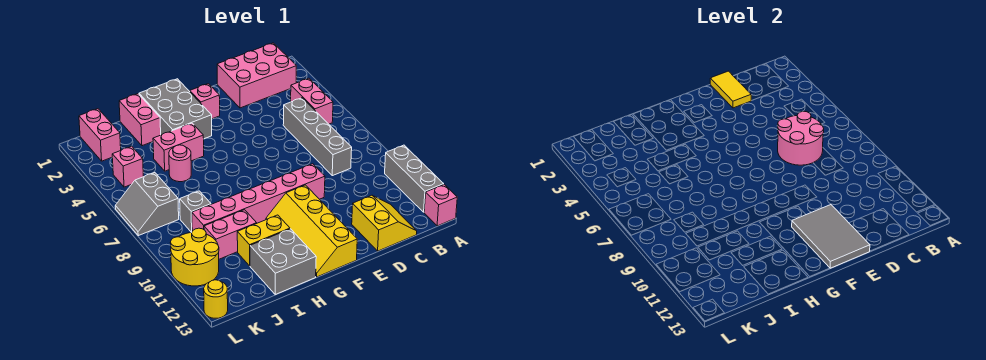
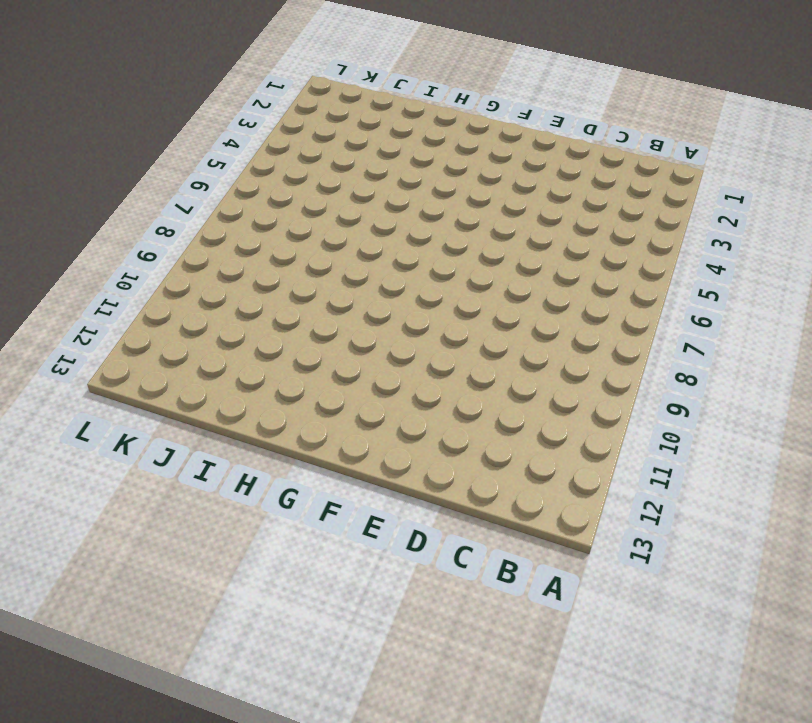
none -> grey brick A10:A12 level 1
none -> pink brick A13 level 1
none -> pink brick B1:D2 level 1

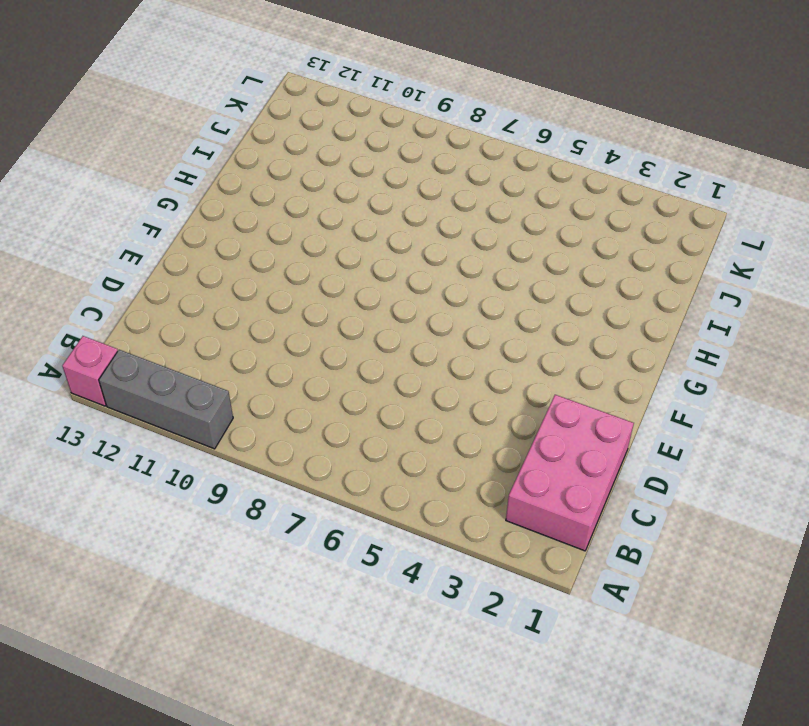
none -> pink brick B4:B5 level 1
none -> grey brick C5:C8 level 1
none -> yellow slope C12:D13 level 1 top D

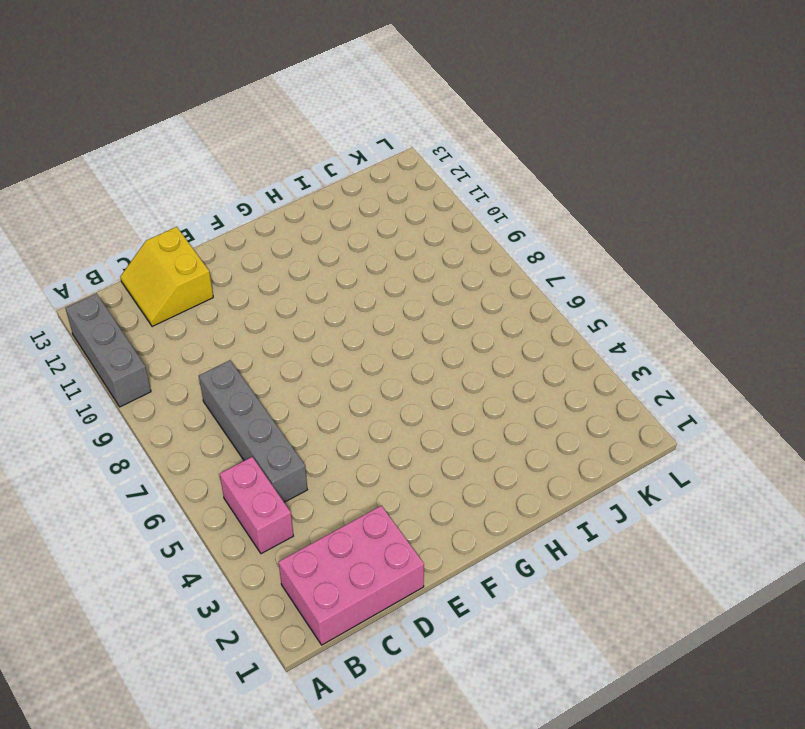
none -> pink brick A13 level 1
none -> pink brick E9:J9 level 1
none -> pink brick F2 level 1

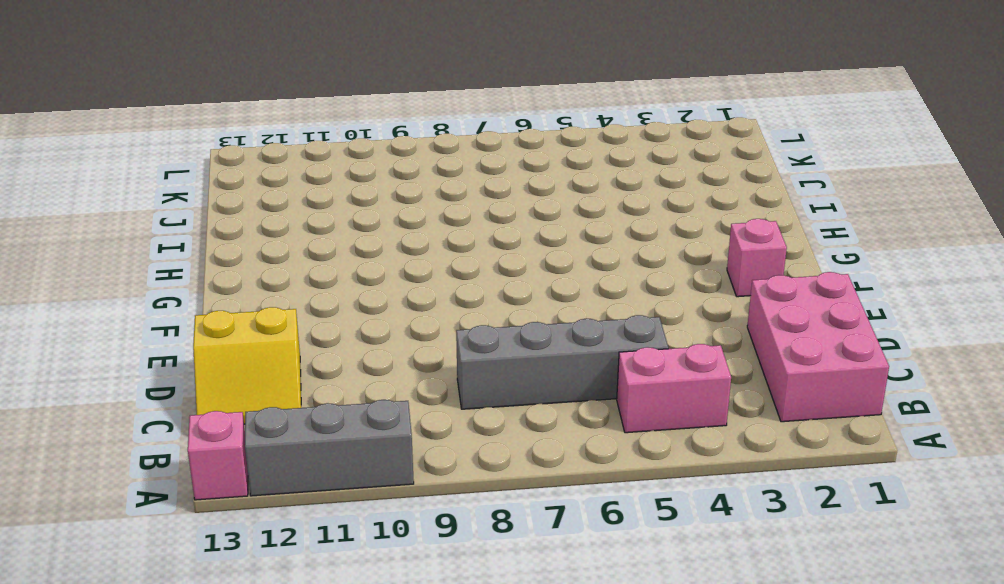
none -> pink brick E9:J9 level 1
none -> yellow slope F10:G13 level 1 top F
none -> grey brick G1:H3 level 1

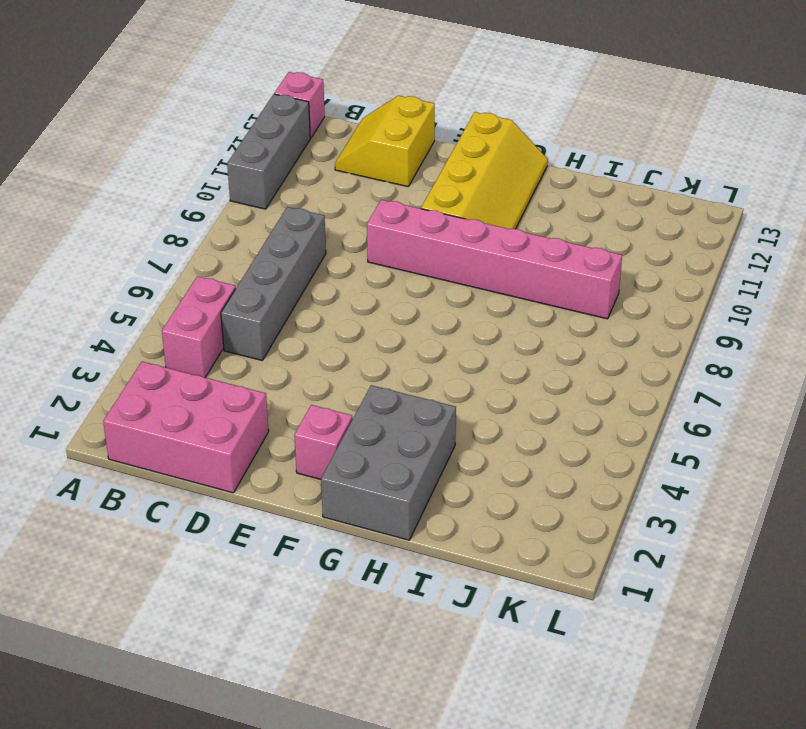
none -> pink brick H4:I4 level 1
none -> yellow brick H11:I11 level 1
none -> grey brick H12:I13 level 1

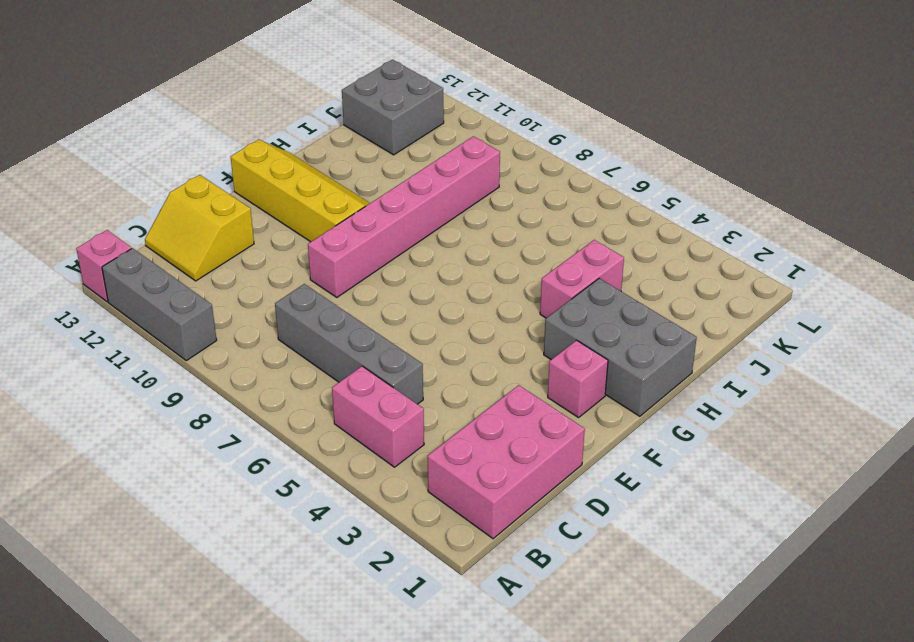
grey brick J12:K13 level 1 -> grey brick H12:I13 level 1
none -> yellow brick H11:I11 level 1
none -> pink brick I1:I2 level 1
none -> pink round brick I5 level 1

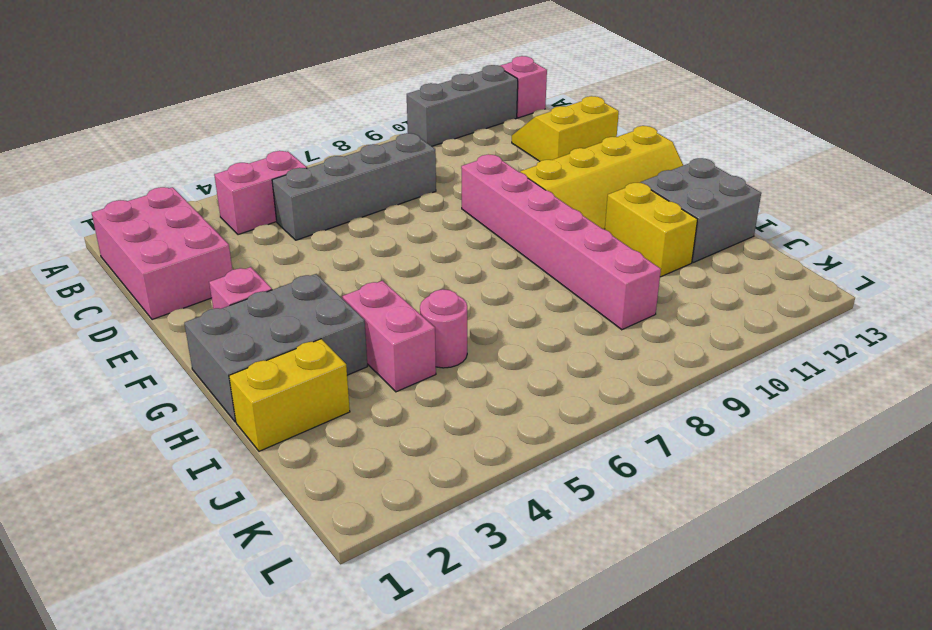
yellow brick I1:I2 level 1 -> pink brick I1:I2 level 1
none -> pink brick I10:J10 level 1
none -> grey brick J8 level 1
none -> pink brick K1:K2 level 1

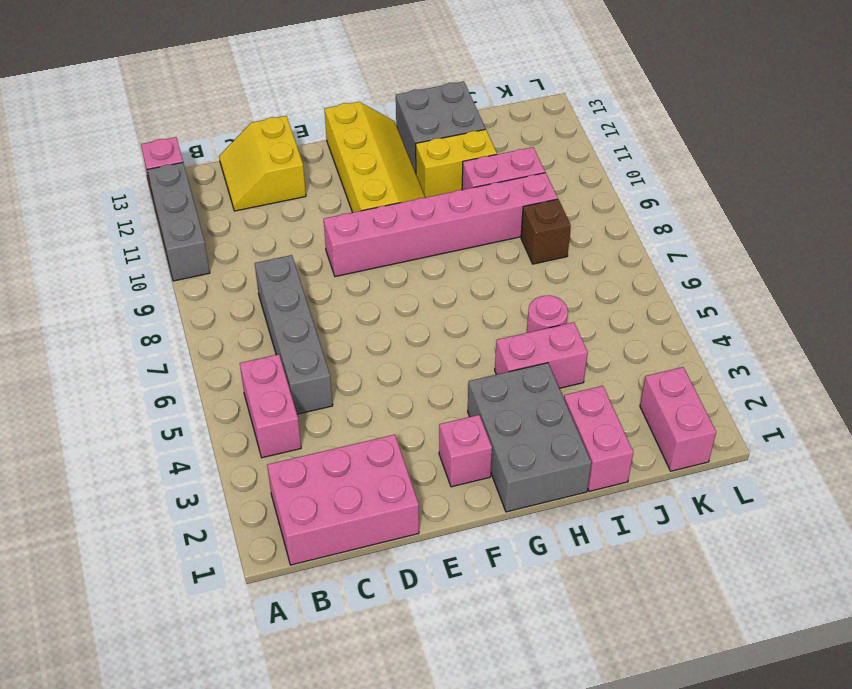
brown brick J8 level 1 -> grey brick J8 level 1
none -> pink brick K4 level 1
none -> grey slope K6:L7 level 1 top K
none -> yellow round brick K10:L11 level 1

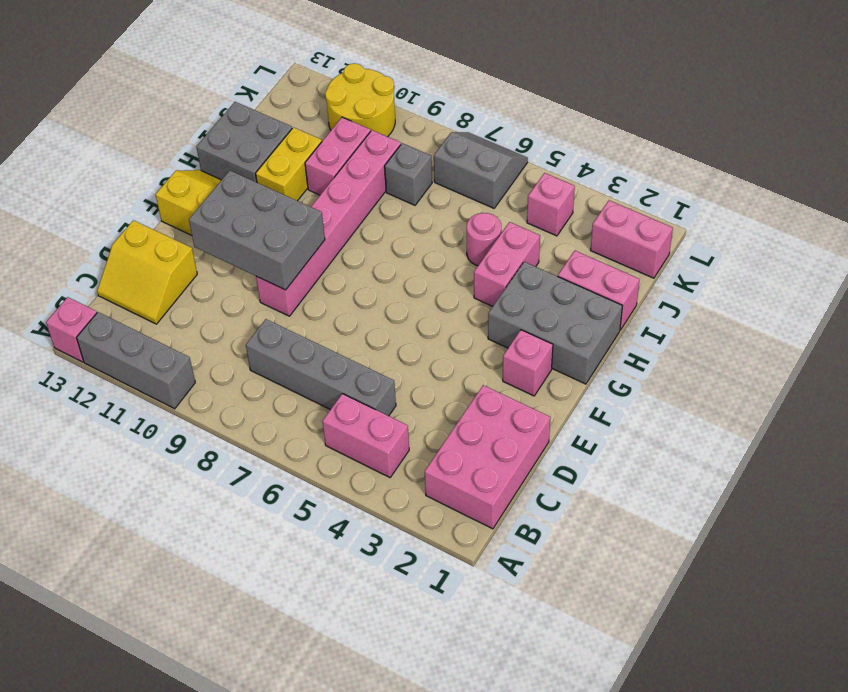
grey brick E9:F11 level 2 -> grey tile E11:F13 level 2
none -> yellow round brick L13 level 1
none -> pink round brick C6:D7 level 2
none -> yellow tile D1:D2 level 2

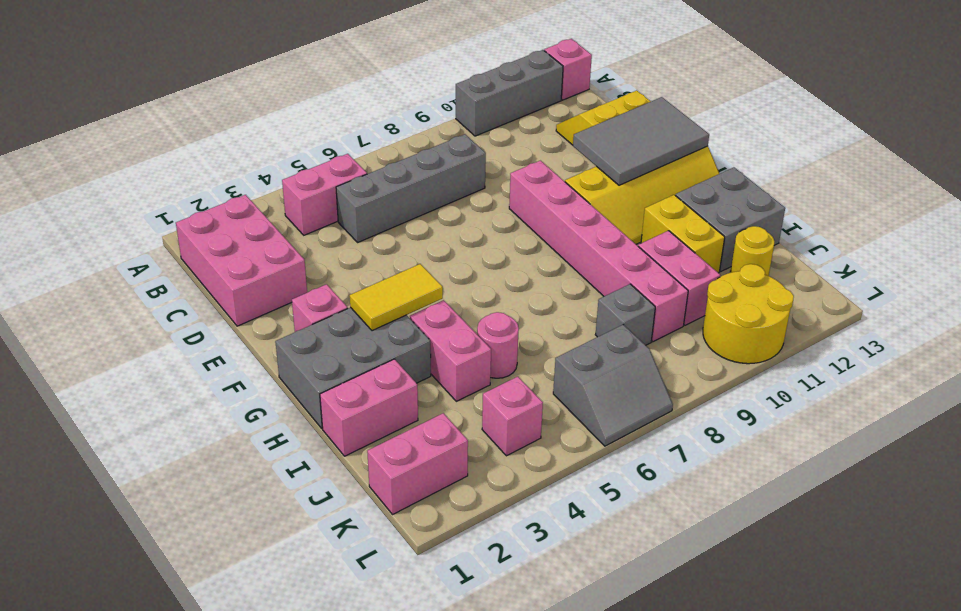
yellow tile G3:G4 level 2 -> yellow tile D1:D2 level 2
yellow round brick J12 level 1 -> yellow round brick L13 level 1
none -> pink round brick C6:D7 level 2

